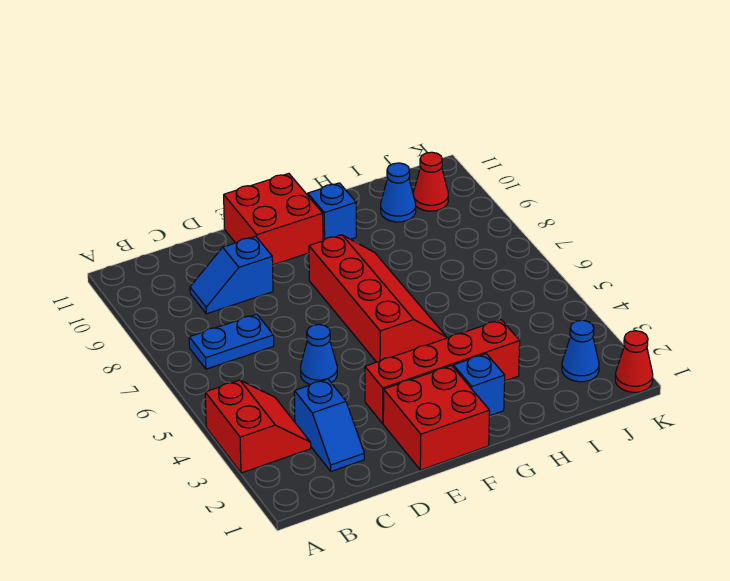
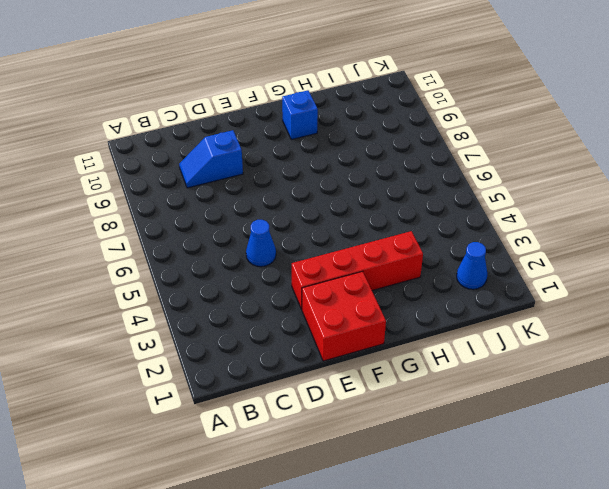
none -> red slope A3:B4 level 1 top A
none -> blue plate B7:C7 level 1
none -> blue slope C2:C3 level 1 top 3

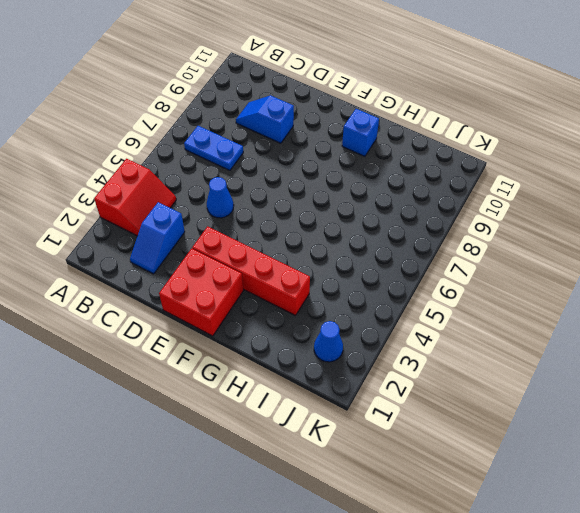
none -> red brick E10:F11 level 1
none -> red slope F5:G8 level 1 top F
none -> blue brick G2 level 1

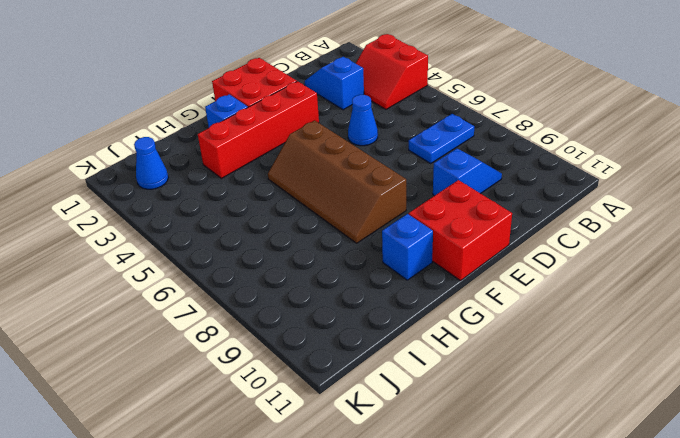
brown slope F5:G8 level 1 top F -> red slope F5:G8 level 1 top F
none -> blue cone I10 level 1
none -> red cone J10 level 1
none -> red cone K1 level 1

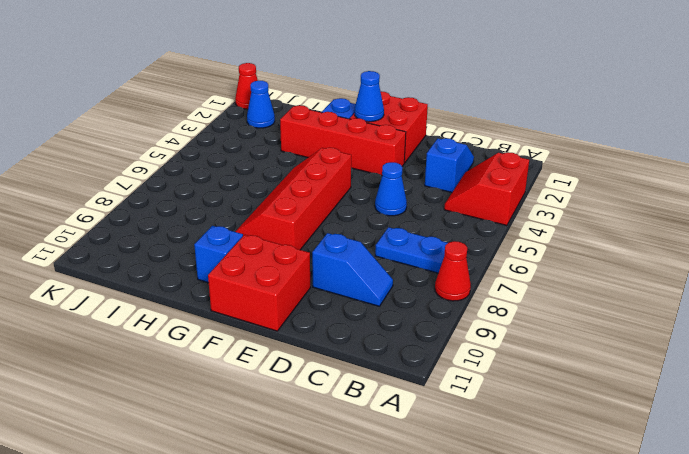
red cone A8 level 1 -> red cone J10 level 1
blue cone F2 level 2 -> blue cone I10 level 1

